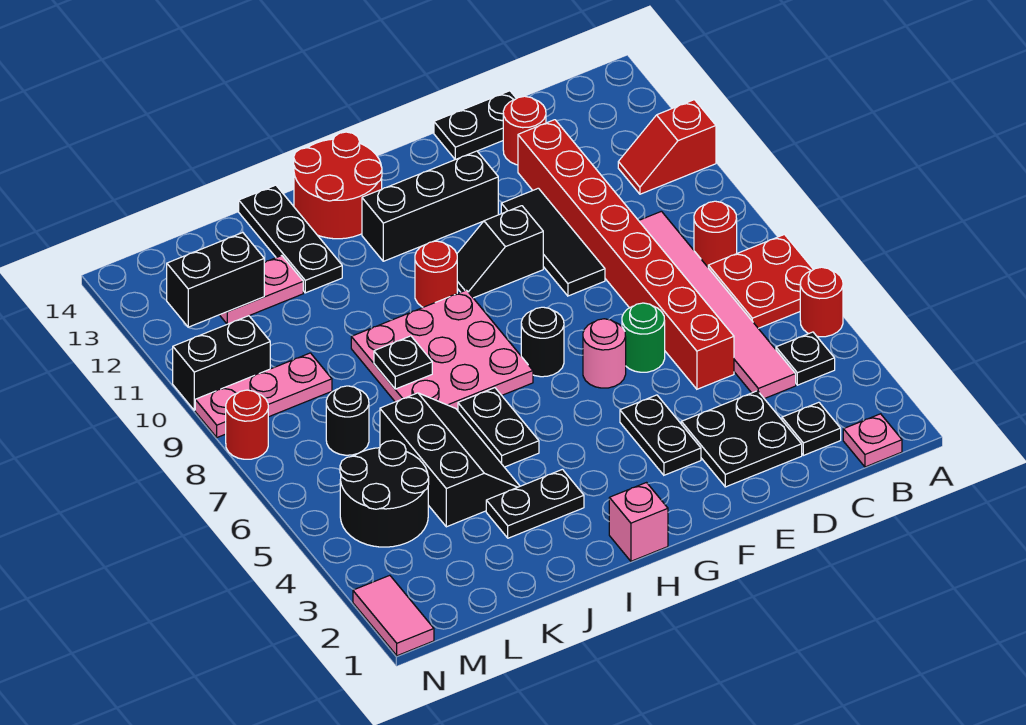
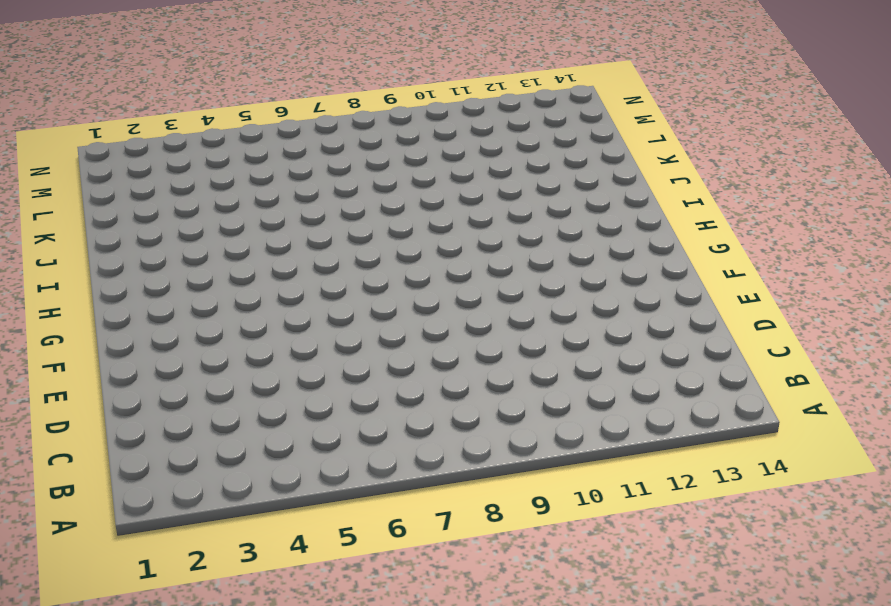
none -> red round brick A5 level 1
none -> red plate A6:B7 level 1
none -> red slope A11:B11 level 1 top A
none -> pink plate B1 level 1

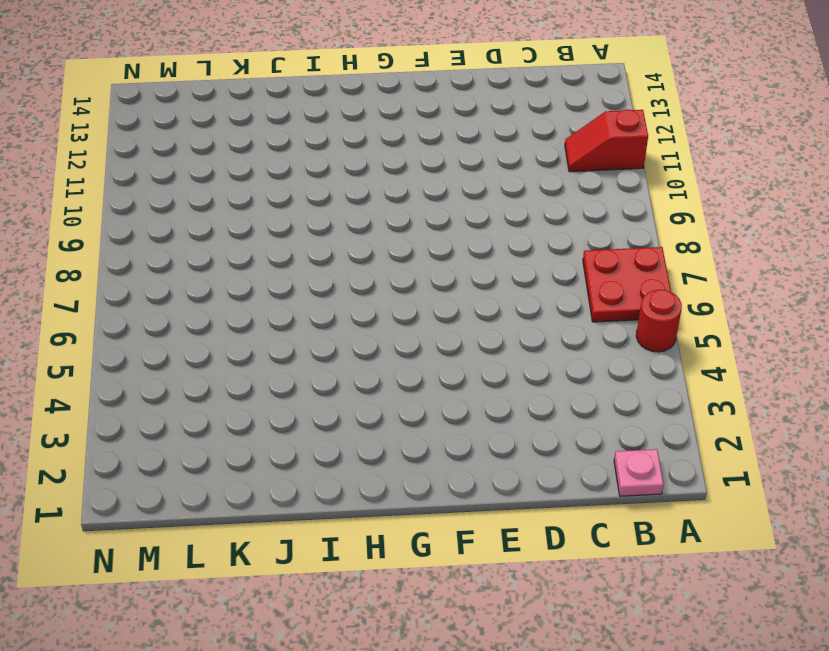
none -> black plate B4 level 1
none -> red round brick B8 level 1
none -> black plate C2 level 1
none -> pink tile C4:C9 level 1

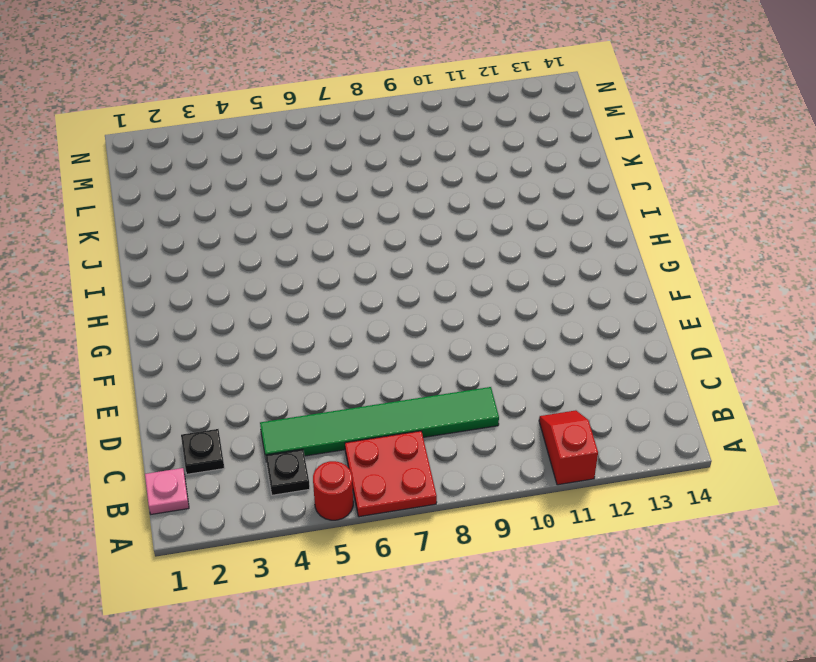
green tile C4:C9 level 1 -> pink tile C4:C9 level 1
none -> red round brick B8 level 1
none -> black plate D2:E3 level 1
none -> red brick D5:D12 level 1
none -> red round brick D13 level 1

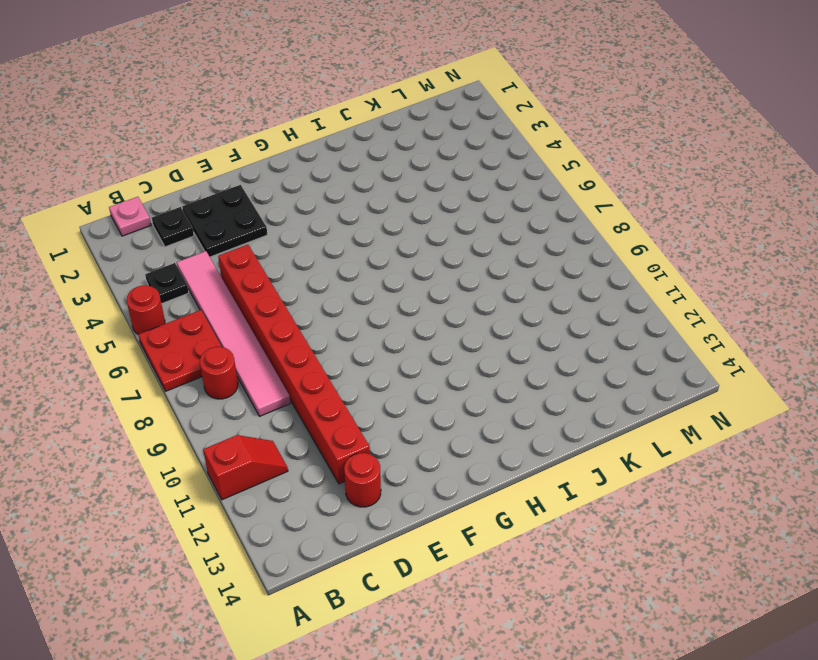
none -> black plate D14:E14 level 1
none -> green round brick E6 level 1
none -> black tile E9:E11 level 1
none -> black plate F3:F4 level 1

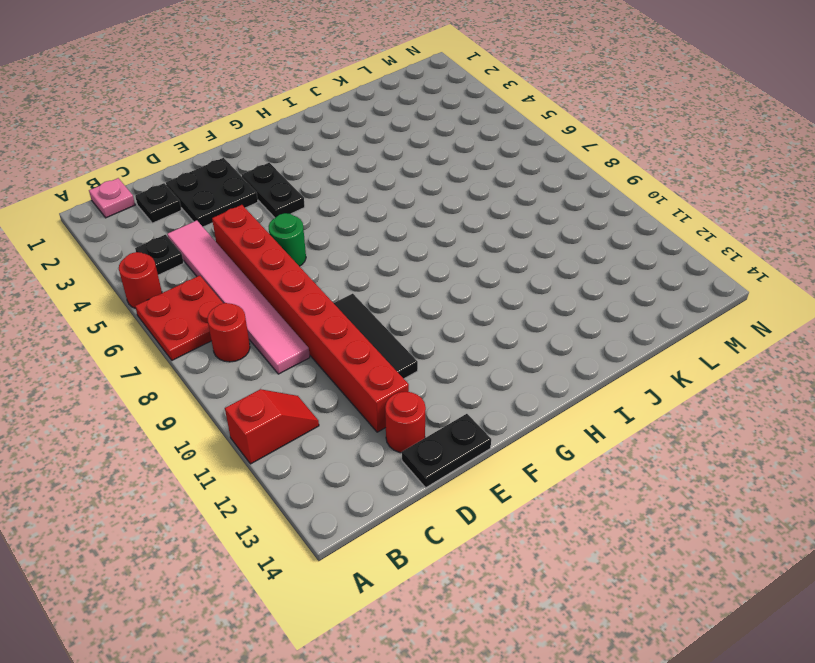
none -> pink round brick F6 level 1
none -> black slope F10:G10 level 1 top F
none -> black brick F12:H12 level 1
none -> black round brick G7 level 1

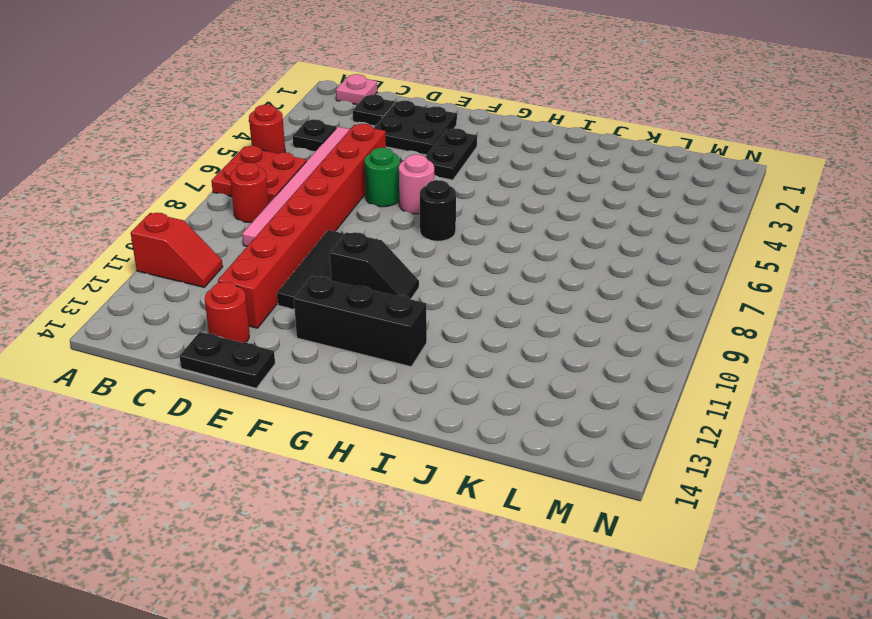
none -> pink brick H1 level 1
none -> pink plate H7:J9 level 1
none -> red round brick H10 level 1
none -> red round brick H13:I14 level 1

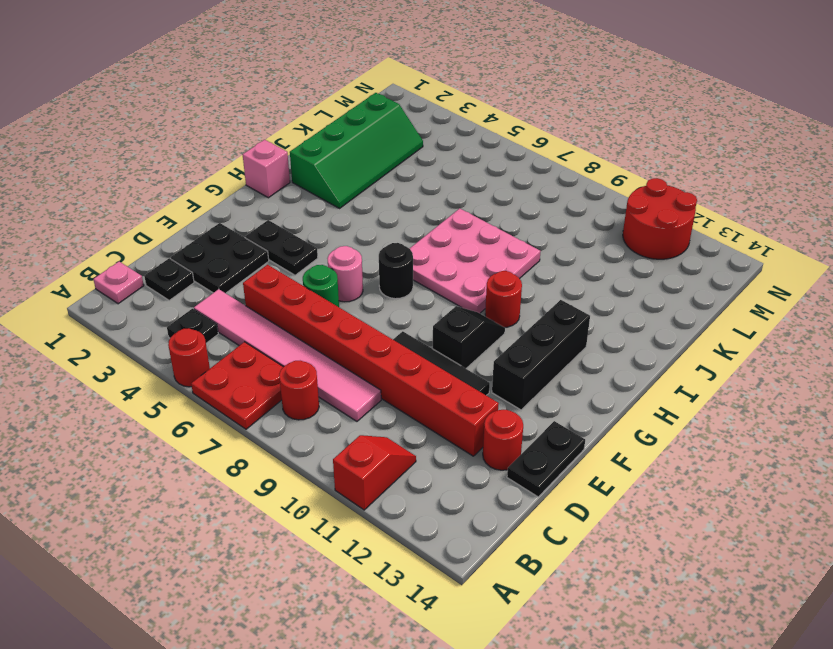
green slope I2:L3 level 1 top 2 -> black plate I3:J3 level 1
red round brick M11:N12 level 1 -> red round brick H13:I14 level 1
none -> black plate I5:I6 level 1
none -> black slope J4:K6 level 1 top K
none -> black plate J12:J14 level 1
none -> pink plate K12:L12 level 1

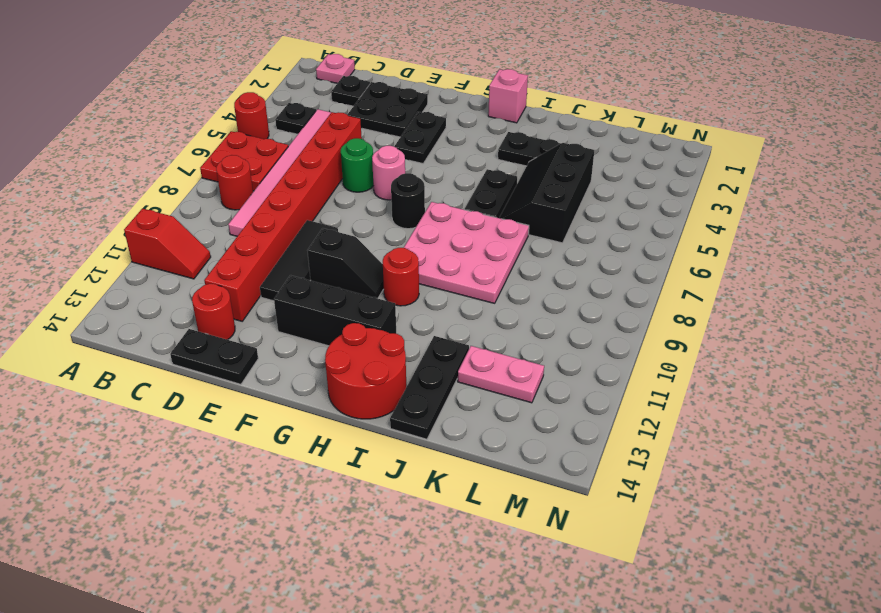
none -> black round brick L4:M5 level 1
none -> black round brick L7 level 1
none -> pink plate L9:N9 level 1
none -> black brick M10:N10 level 1

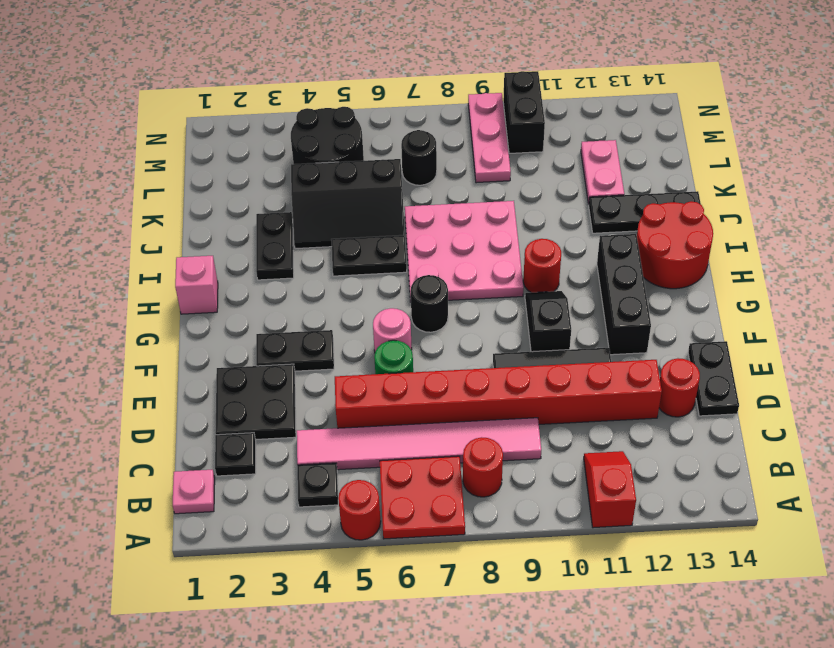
none -> pink tile N1:N2 level 1
none -> red round brick N8 level 1
none -> black plate J8 level 2
none -> black brick L12:M12 level 2

